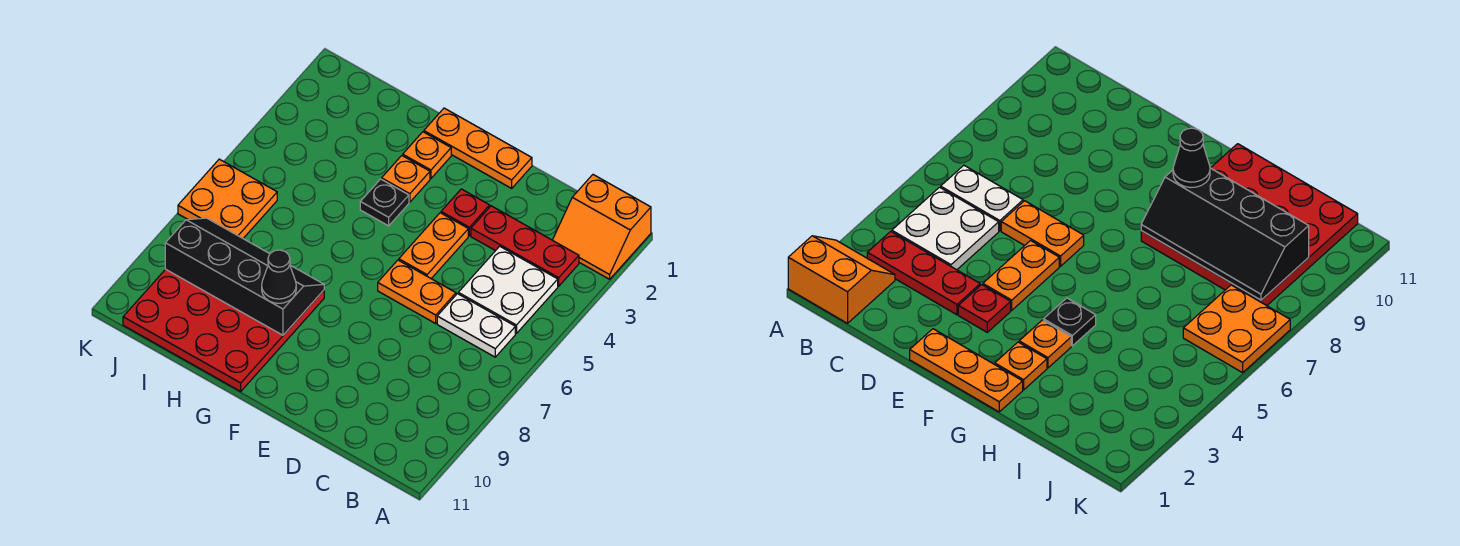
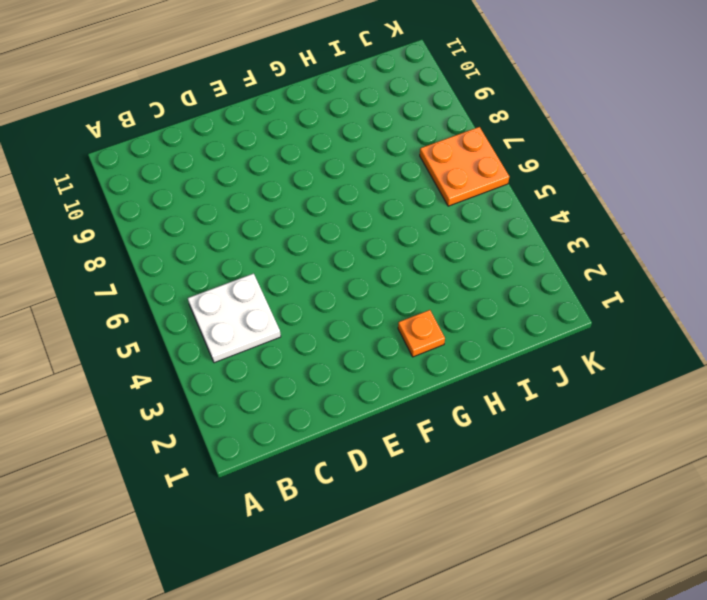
none -> orange slope A1:B2 level 1 top 1
none -> red plate B3:D3 level 1
none -> white plate B6:C6 level 1

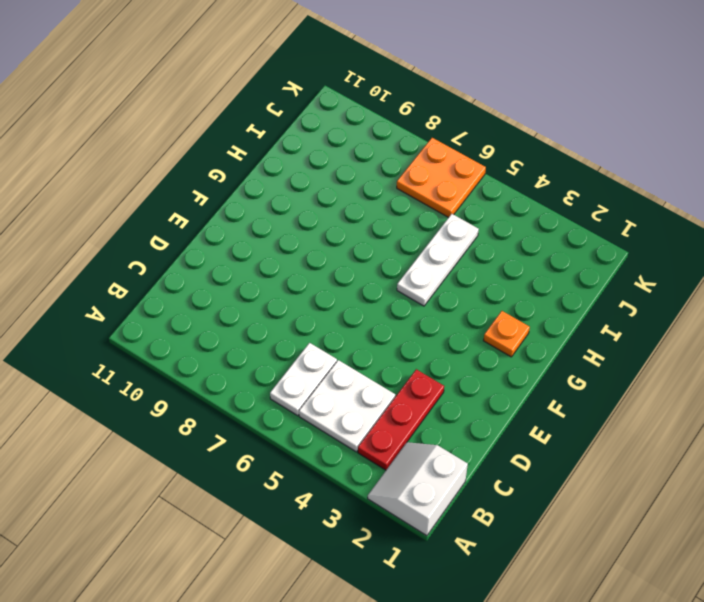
white slope A1:B2 level 1 top 1 -> orange slope A1:B2 level 1 top 1
white plate G5:I5 level 1 -> none
none -> orange plate D6:E6 level 1
none -> orange plate E1:G1 level 1
none -> red plate E3 level 1

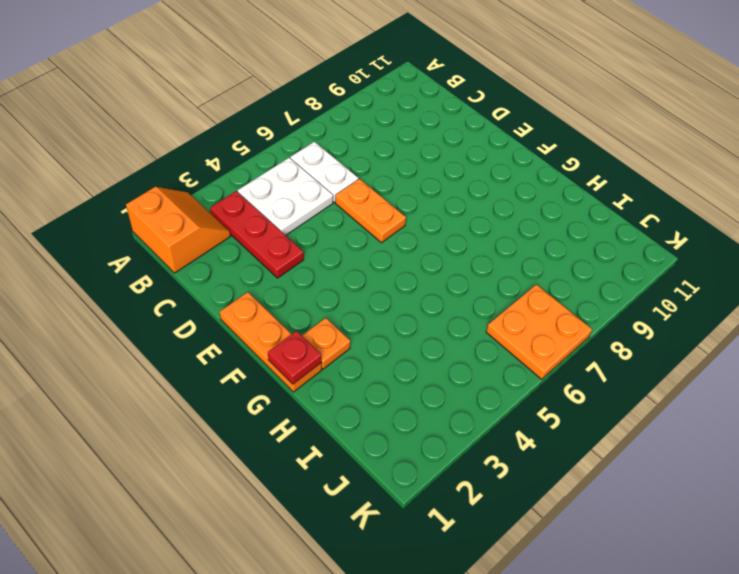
red plate G1 level 2 -> red plate E3 level 1
none -> orange plate E4:E5 level 1
none -> orange plate G3 level 1
none -> black plate G4 level 1

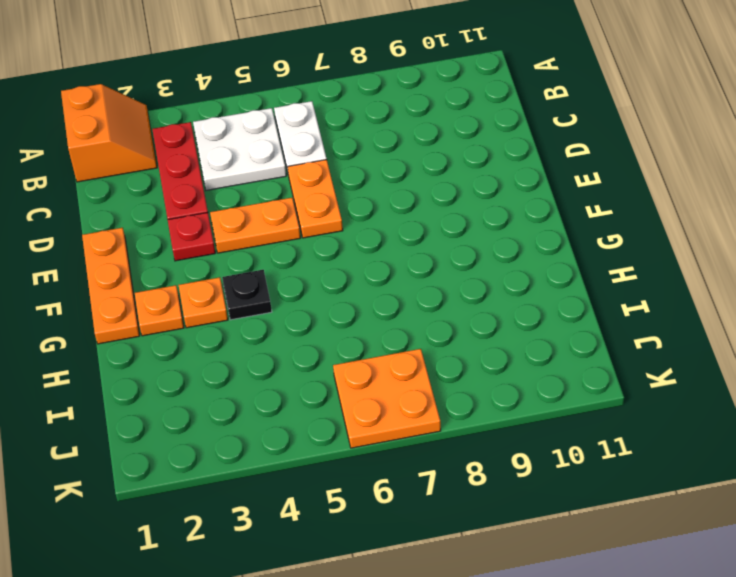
none -> red plate G8:J11 level 1
none -> black slope G8:J9 level 2 top 9
none -> black cone G9 level 3

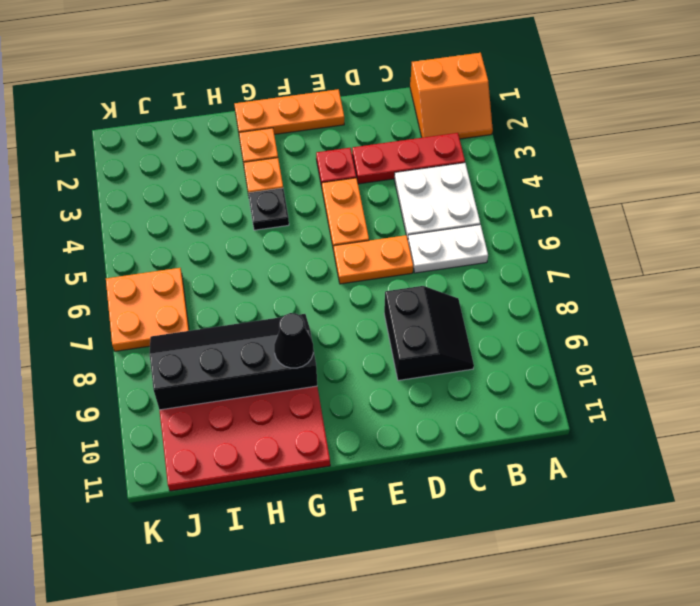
black slope C8:D9 level 1 top D -> none

